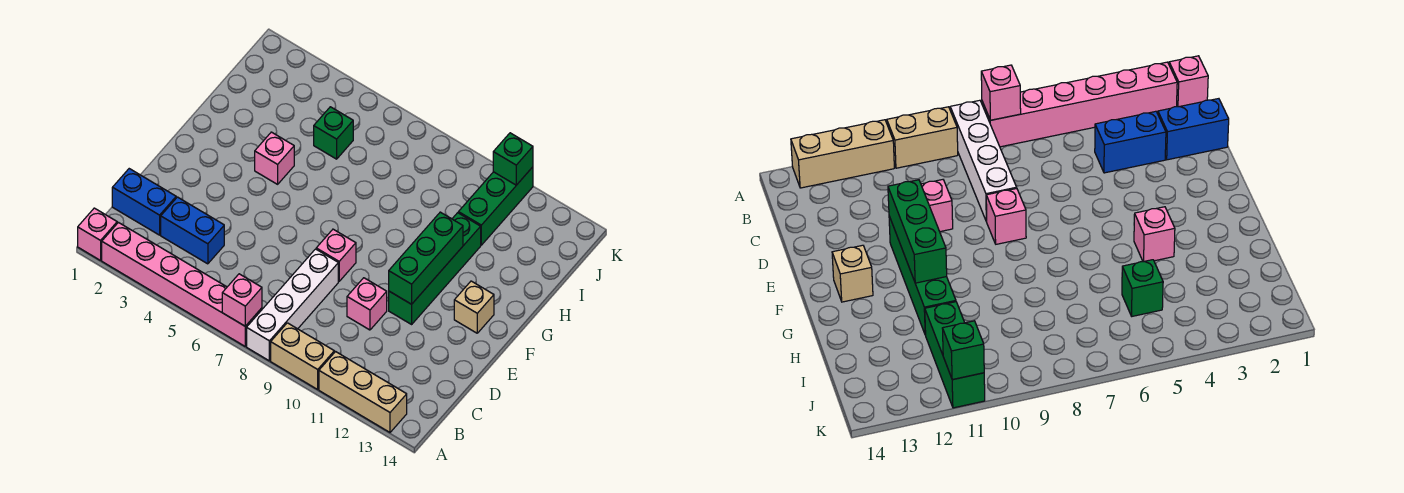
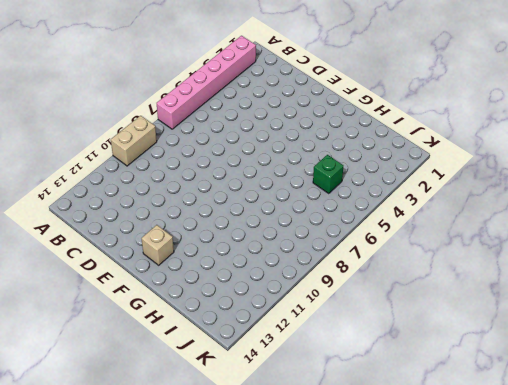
none -> pink brick A1 level 1
none -> white brick A8:D8 level 1
none -> tan brick A11:A13 level 1

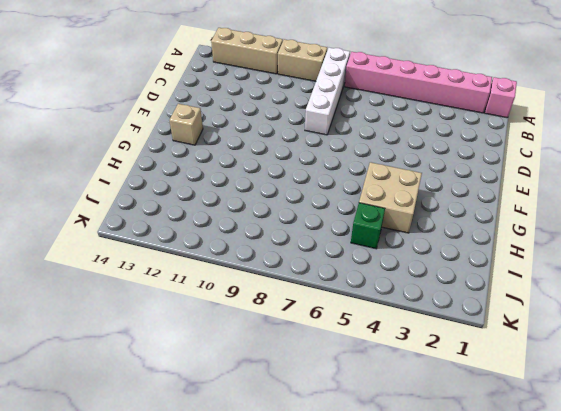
tan brick G4:H5 level 1 -> pink brick G4 level 1
none -> blue brick C1:C2 level 1
none -> blue brick C3:C4 level 1
none -> pink brick D10 level 1

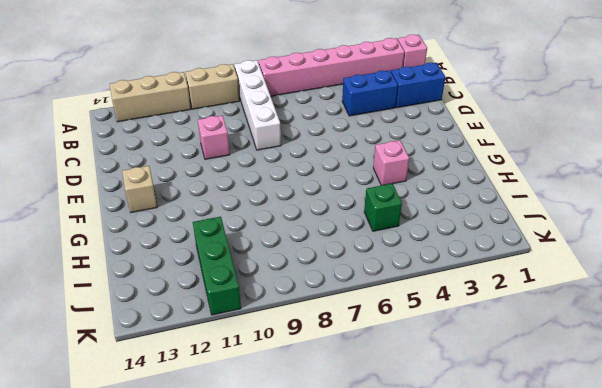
none -> pink brick E8 level 1
none -> green brick E11:H11 level 1
none -> pink brick A7 level 2

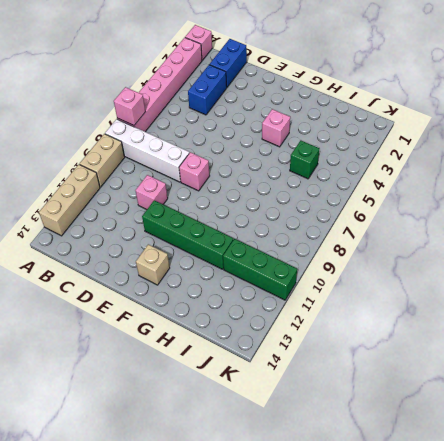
none -> green brick E11:G11 level 2
none -> green brick K11 level 2

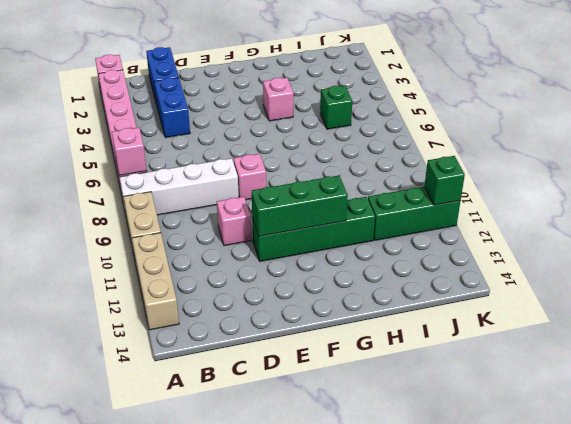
none -> tan brick F13 level 1

